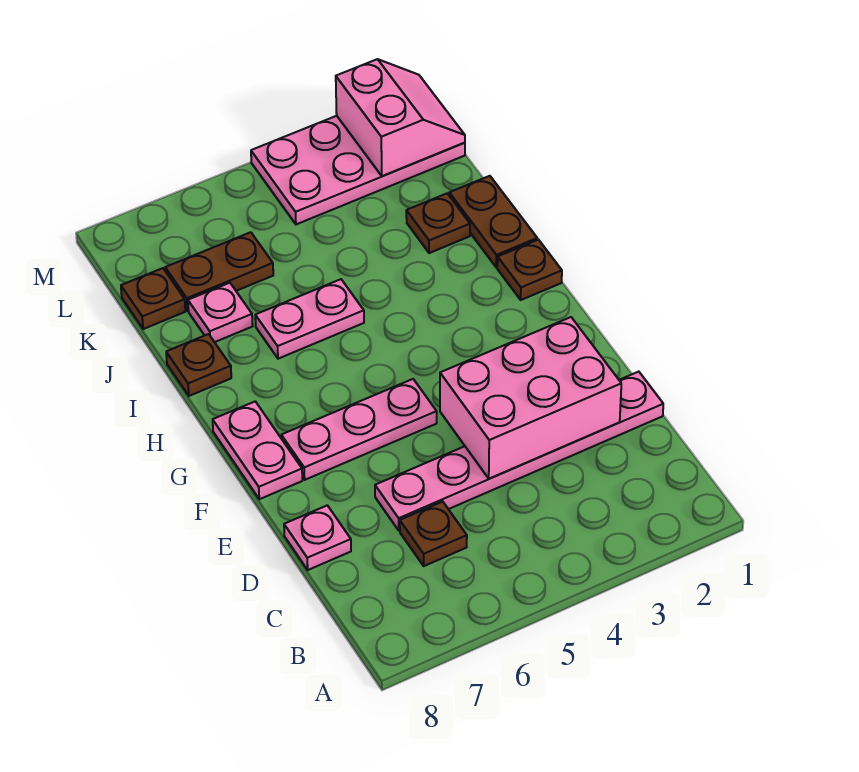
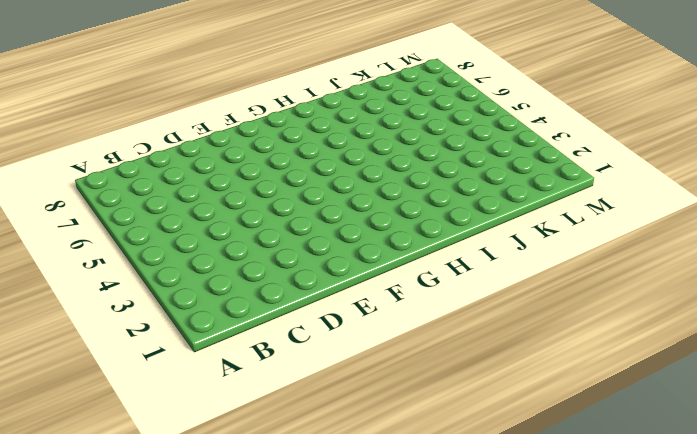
none -> brown plate C6 level 1
none -> pink plate D1:D6 level 1
none -> pink plate D8 level 1

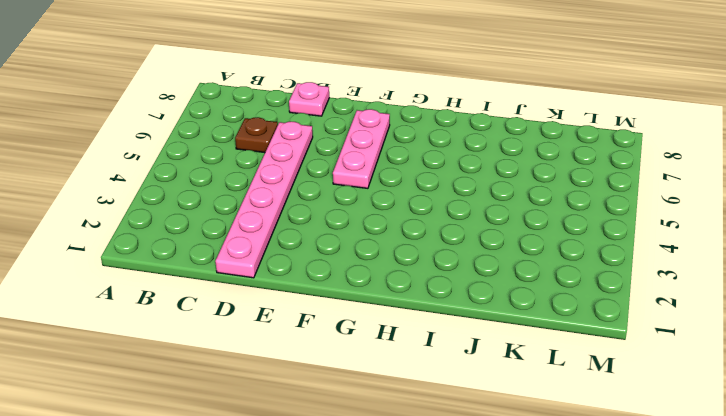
none -> pink plate F8:G8 level 1
none -> brown plate H1 level 1
none -> brown plate I1:J1 level 1

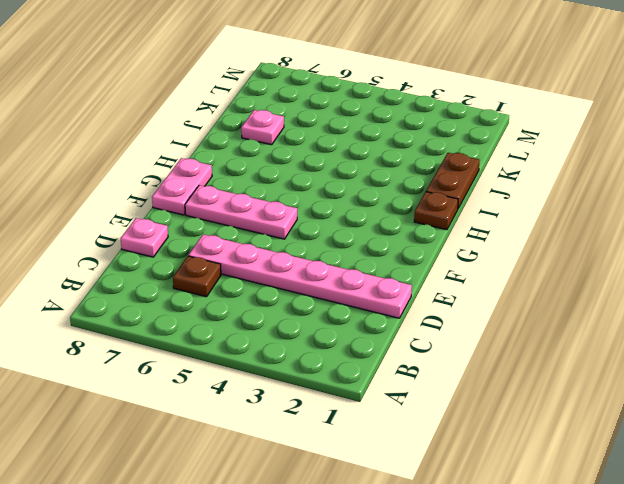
none -> pink plate I5:I6 level 1
none -> brown plate I8 level 1
none -> brown plate J2 level 1

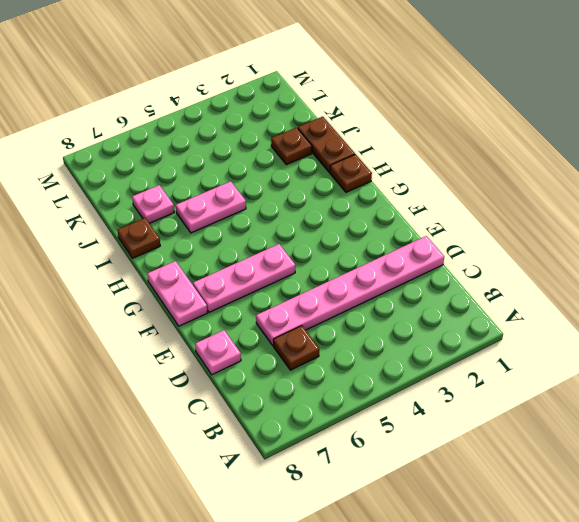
none -> brown plate K6:K7 level 1
none -> brown plate K8 level 1
none -> pink plate L1:M4 level 1

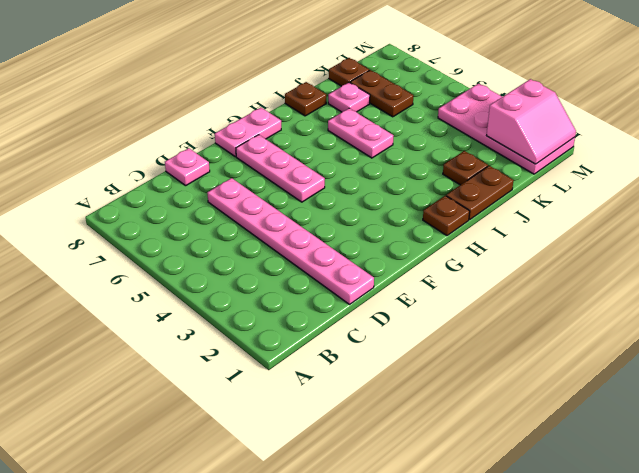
none -> brown plate C6 level 1
none -> pink brick D2:E4 level 2

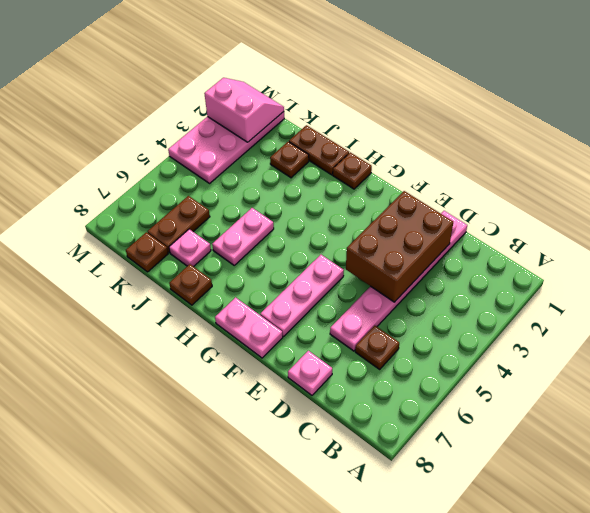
brown brick D2:E4 level 2 -> pink brick D2:E4 level 2

